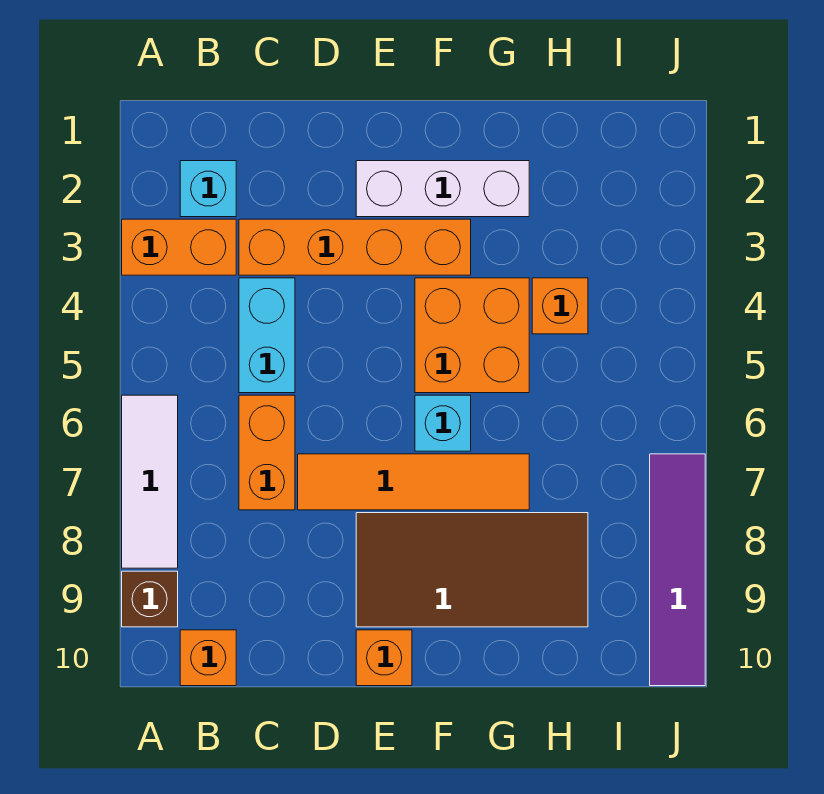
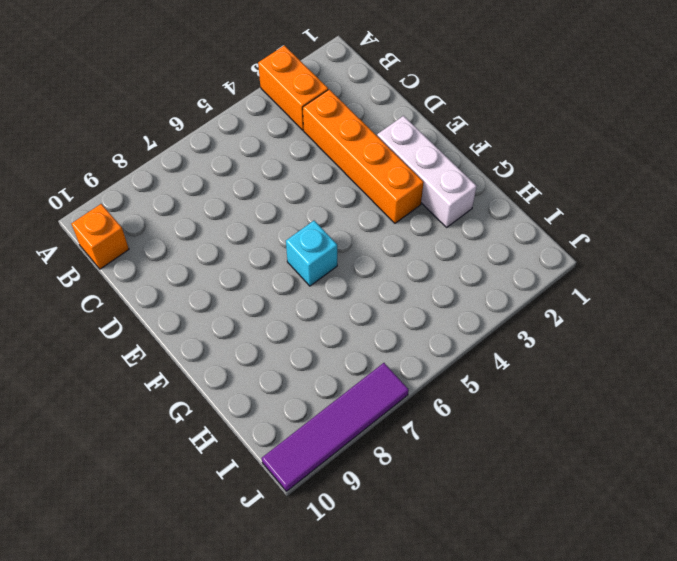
none -> white tile A6:A8 level 1
none -> brown brick A9 level 1
none -> cyan brick B2 level 1

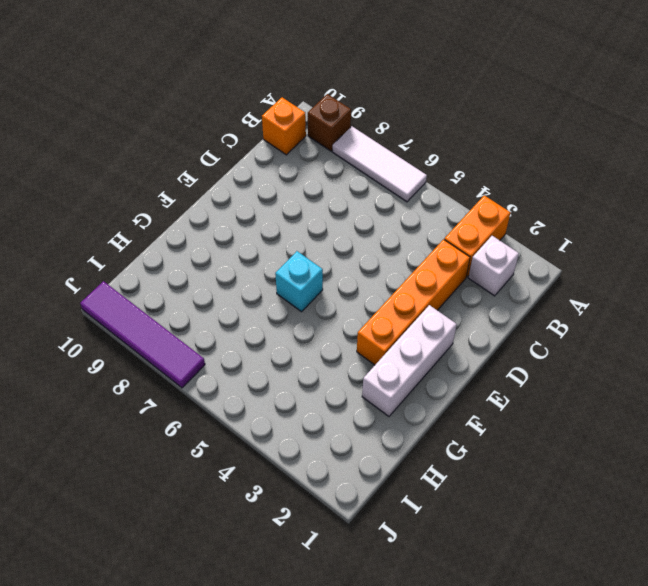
white brick B2 level 1 -> cyan brick B2 level 1
none -> cyan brick C4:C5 level 1
none -> orange brick C6:C7 level 1
none -> orange tile D7:G7 level 1

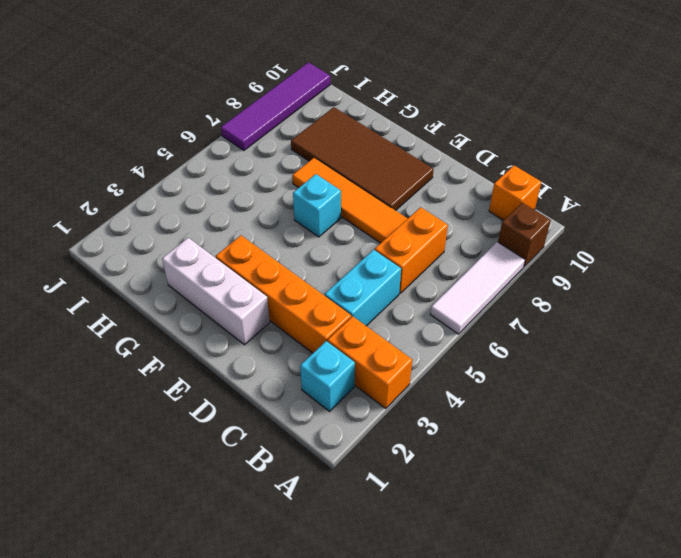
none -> orange brick E10 level 1
none -> orange brick F4:G5 level 1
none -> orange brick H4 level 1

